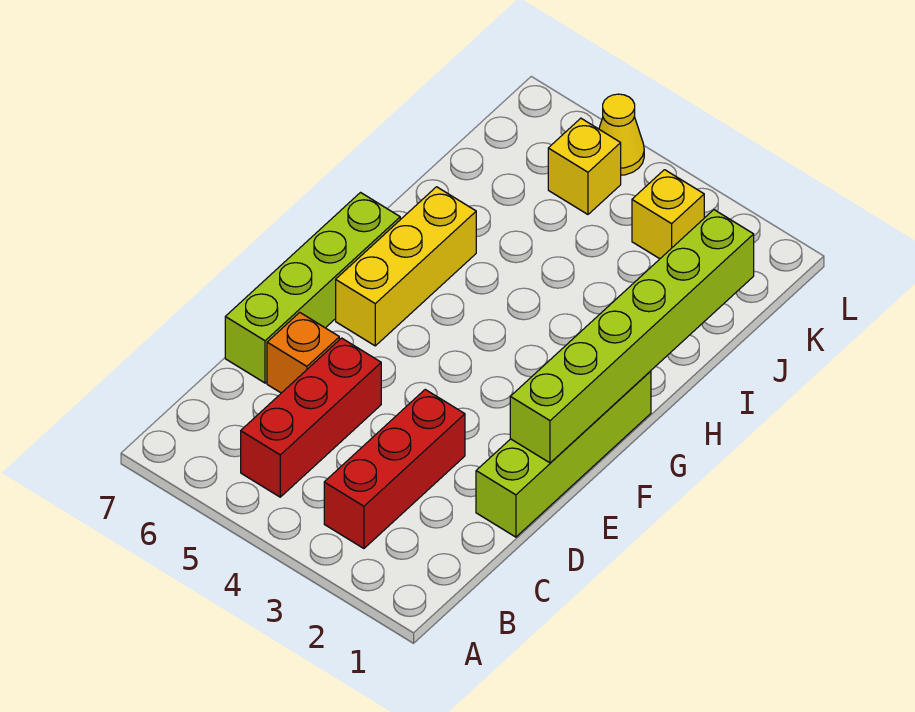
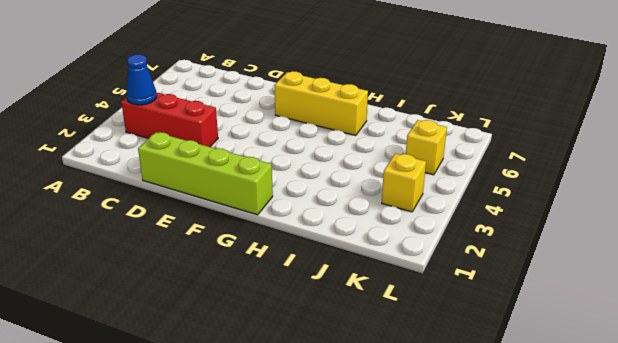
blue cone B3 level 2 -> none
none -> red brick B5:D5 level 1
none -> orange brick D6 level 1

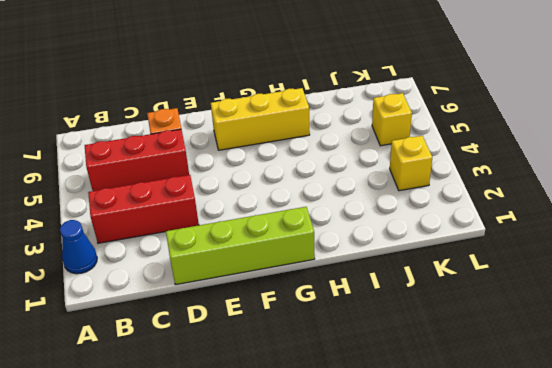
blue cone A2 level 1 -> none
none -> lime brick D7:G7 level 1
none -> yellow cone L5 level 1

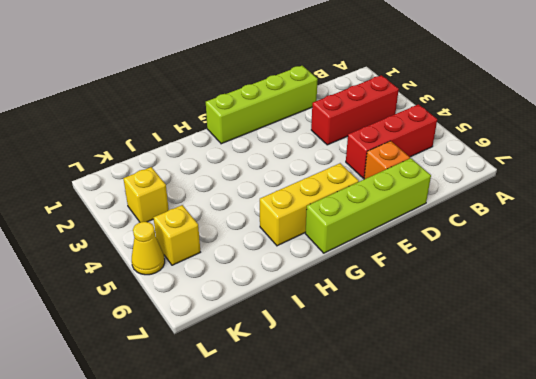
none -> lime brick E1:J1 level 2

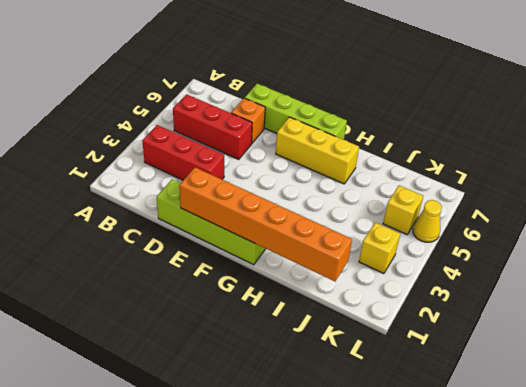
orange brick E1:J1 level 2 -> lime brick E1:J1 level 2

